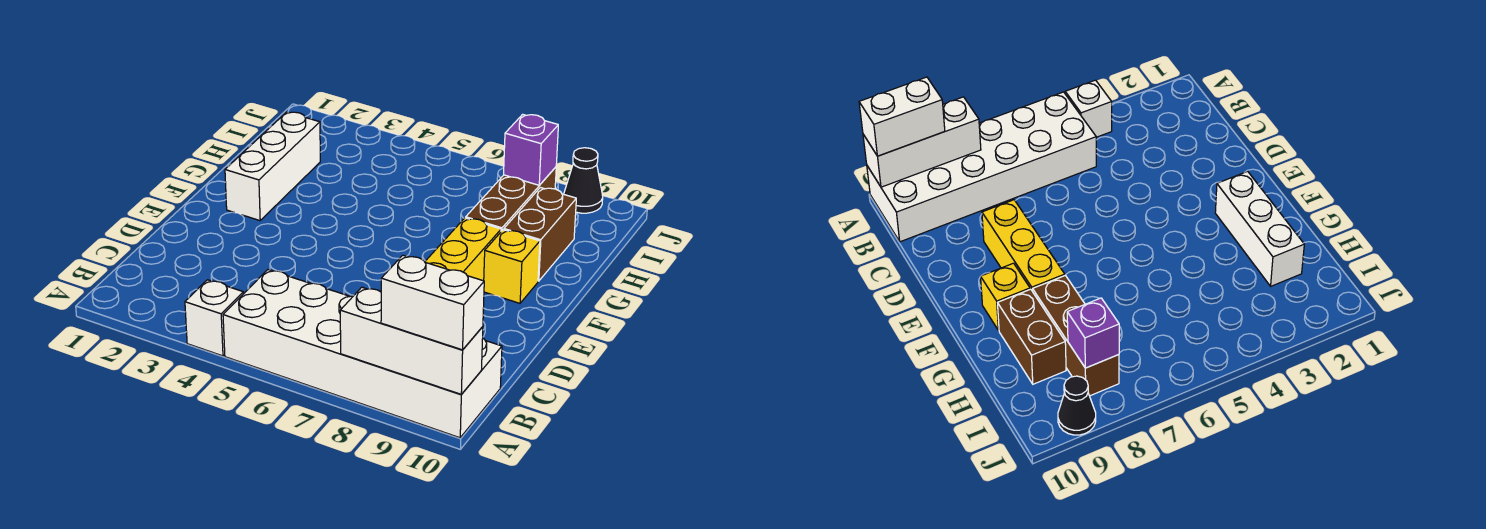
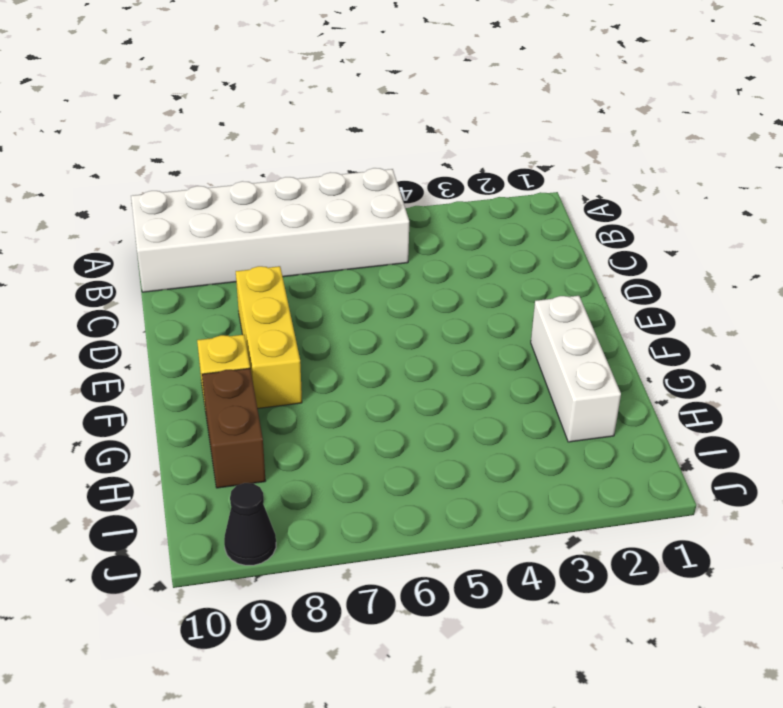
none -> white brick A4 level 1
none -> brown brick G8:I8 level 1

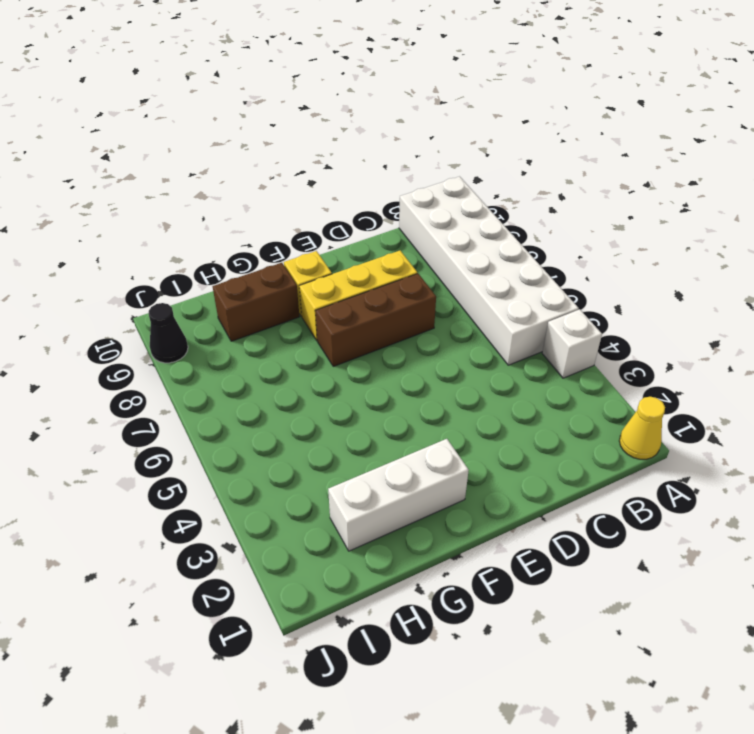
yellow cone A1 level 1 -> none
brown brick D7:F7 level 1 -> brown brick G8:I8 level 1
none -> white brick A8:A10 level 2
none -> purple brick I8 level 2

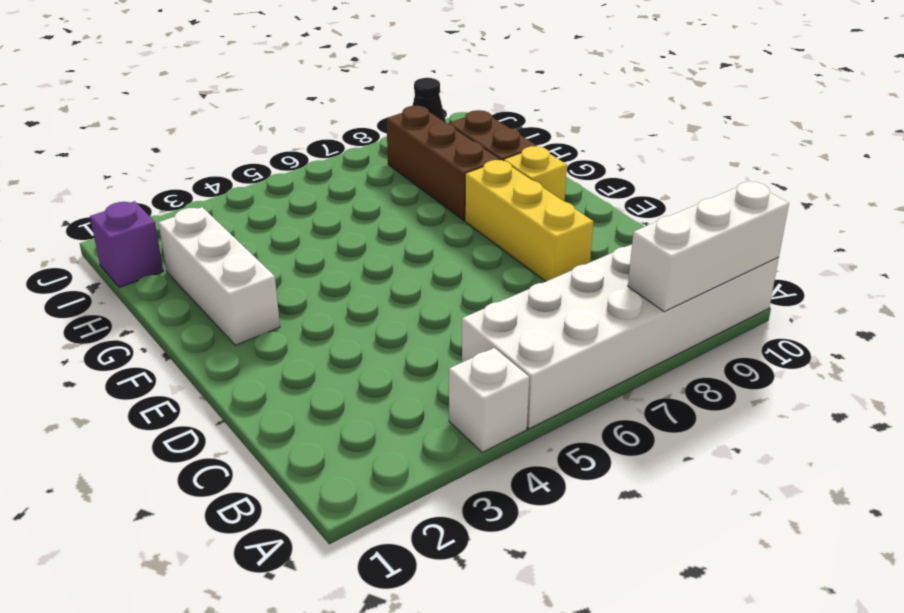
purple brick I1 level 1 -> purple brick I8 level 2
none -> white brick A9:A10 level 3

